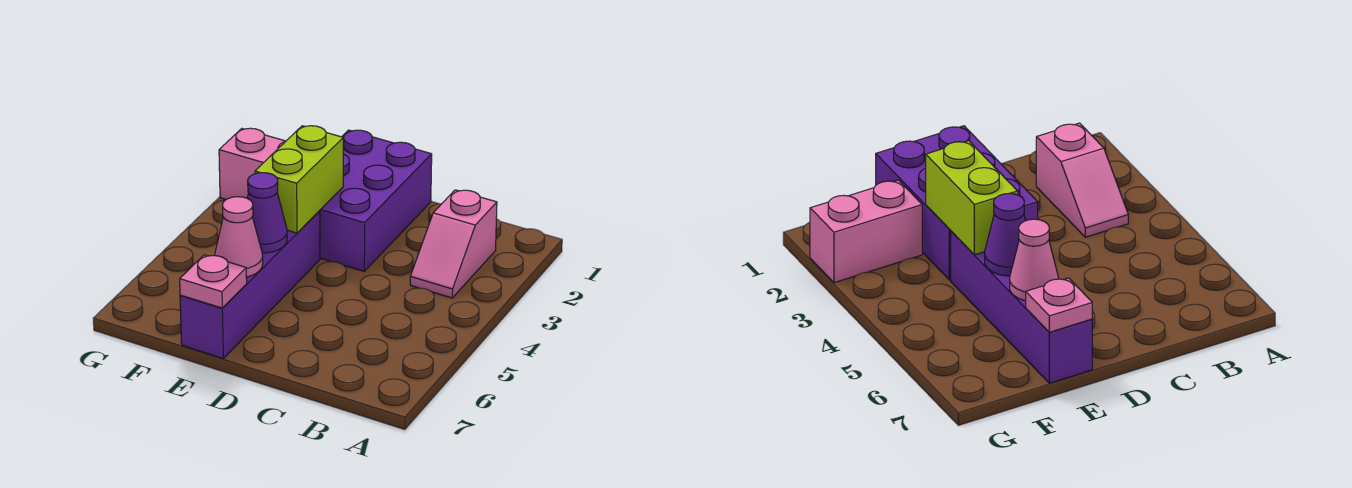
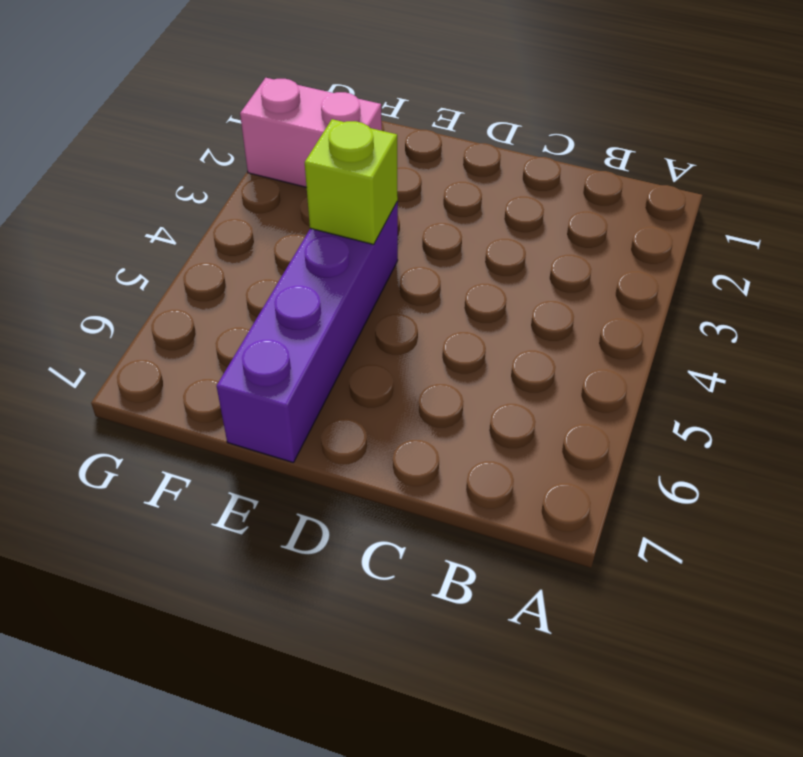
lime brick E4 level 2 -> lime brick E3:E4 level 2
none -> pink slope B2:B3 level 1 top 2
none -> purple brick D1:E3 level 1

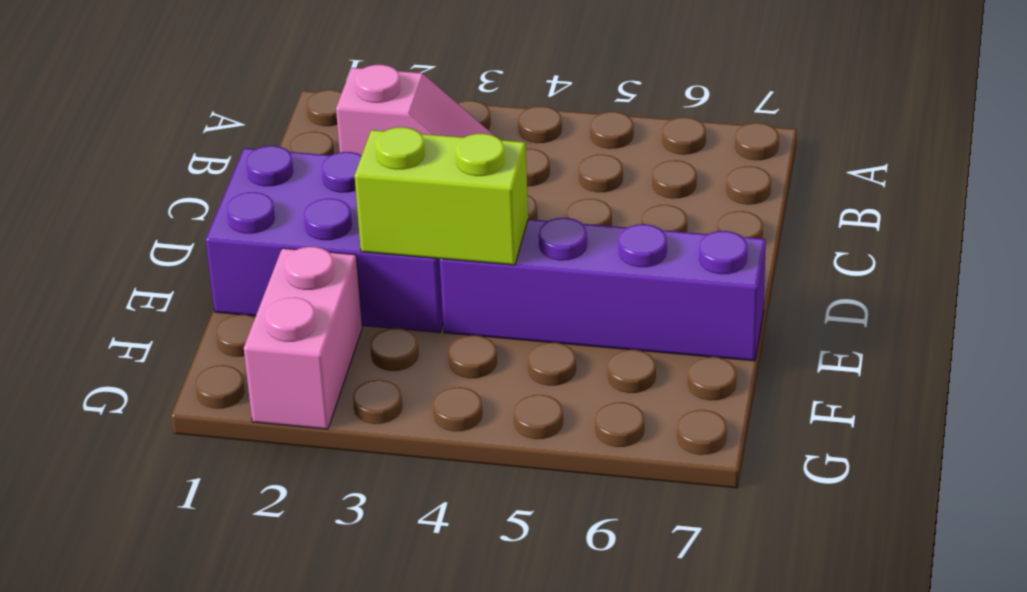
none -> purple cone E5 level 2
none -> pink cone E6 level 2

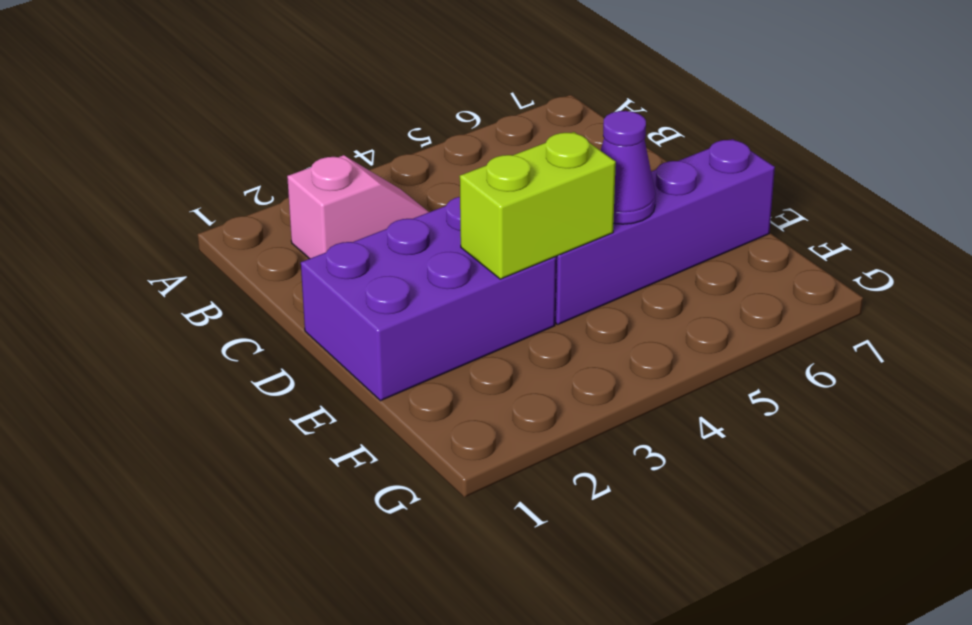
none -> pink brick F2:G2 level 1
none -> pink cone E6 level 2

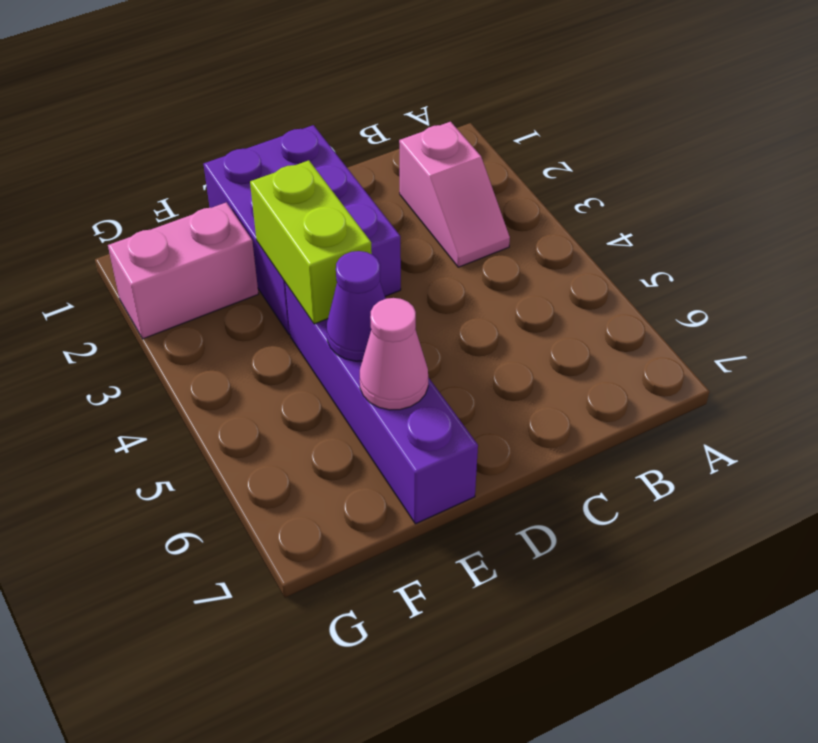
none -> pink plate E7 level 2

